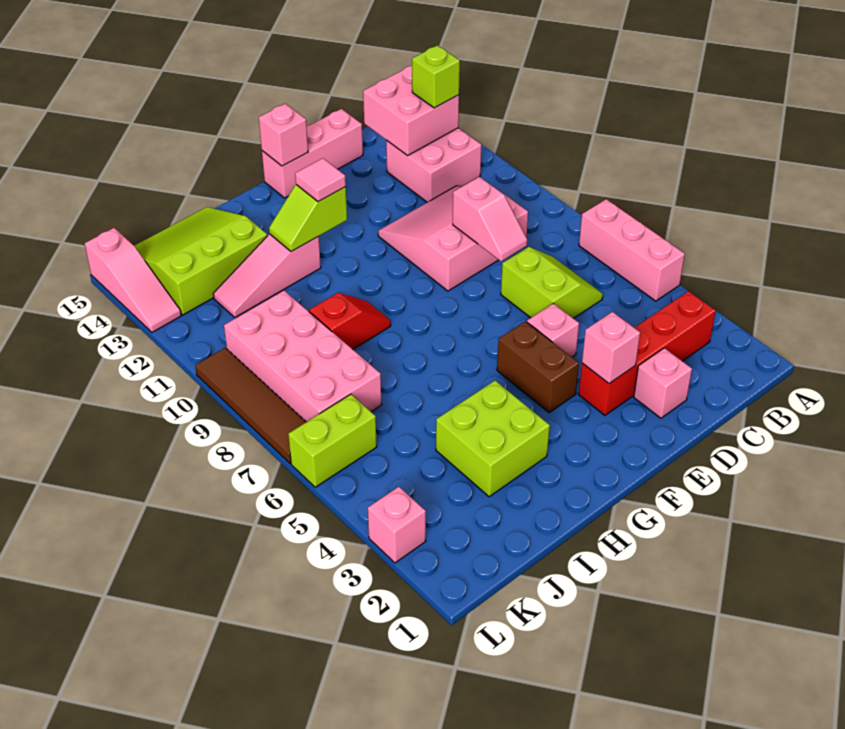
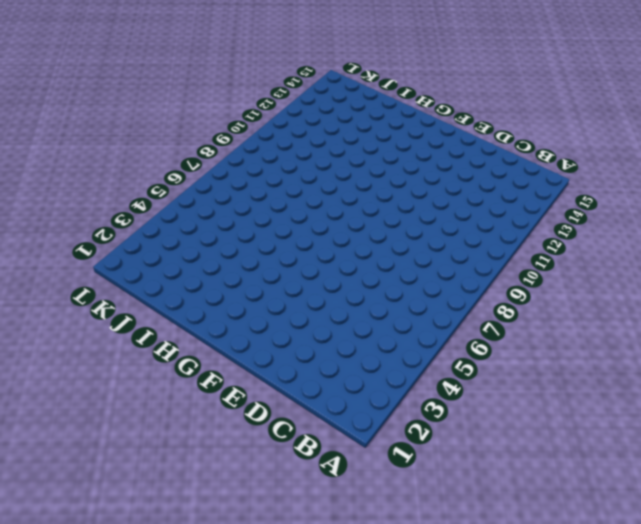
none -> pink brick A5:A7 level 1
none -> red brick B3:E3 level 1
none -> pink brick B12:C13 level 1

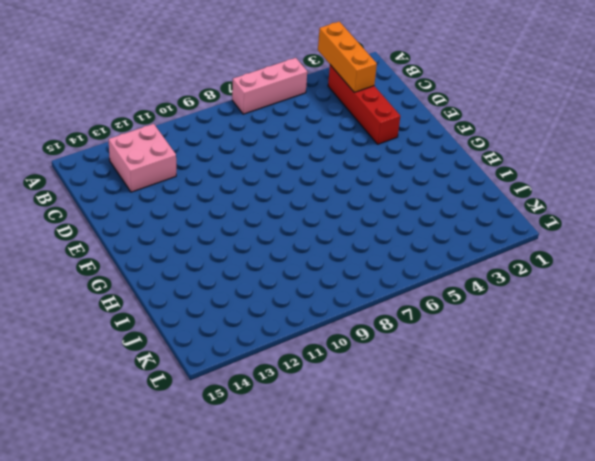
orange brick A3:C3 level 2 -> none
none -> lime slope C6:D7 level 1 top D
none -> pink slope C9:E11 level 1 top 9
none -> pink brick D2 level 1

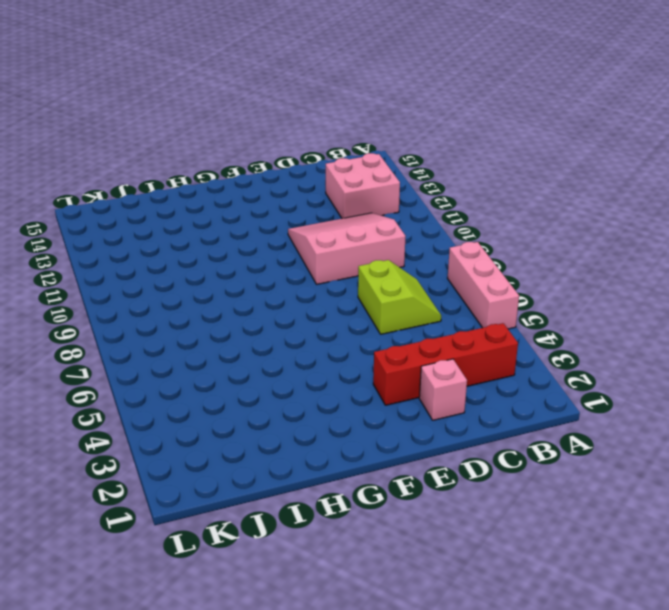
none -> pink brick D15:F15 level 1
none -> pink brick E5 level 1
none -> brown brick F4:F5 level 1

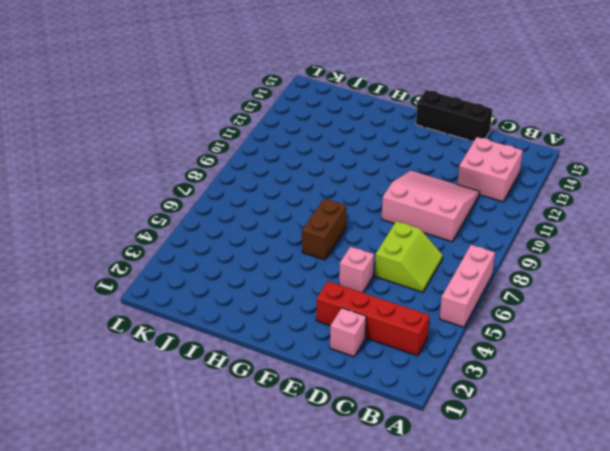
black brick D15:F15 level 1 -> pink brick D15:F15 level 1
brown brick G6:G7 level 1 -> brown brick F4:F5 level 1
none -> lime brick H3:I4 level 1
none -> red slope H9:I9 level 1 top I
none -> pink slope H12:J12 level 1 top H

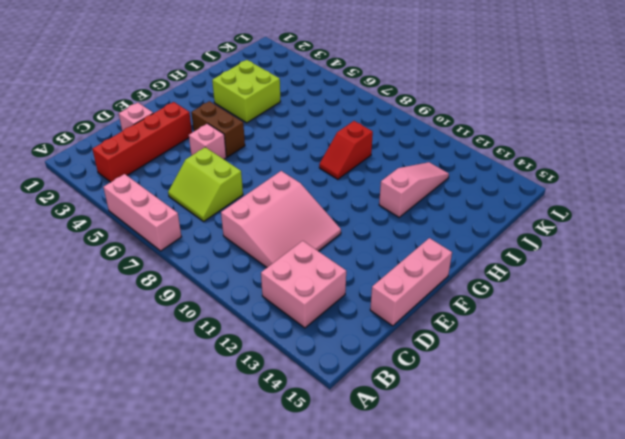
none -> lime slope I13:K15 level 1 top 13
none -> pink brick J7:K10 level 1
none -> lime brick K6:L6 level 1

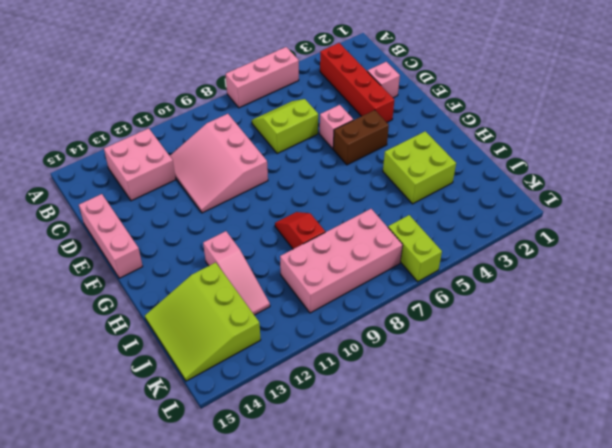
none -> pink brick L3 level 1
none -> brown tile L7:L10 level 1
none -> pink slope L13:L15 level 1 top 15

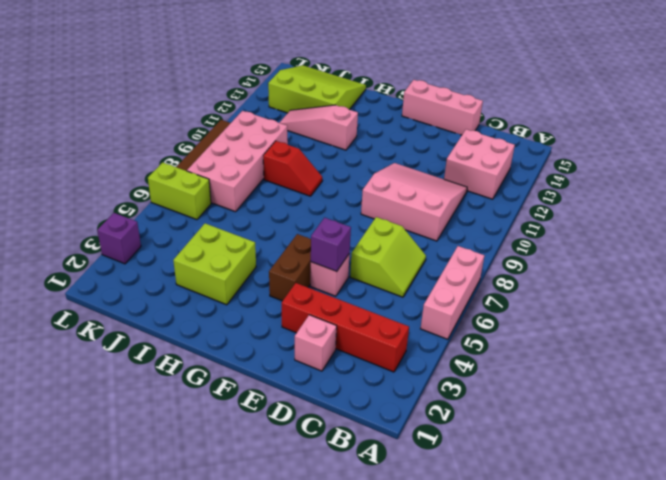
purple brick E5 level 2 -> none
purple brick L3 level 1 -> pink brick L3 level 1
none -> pink slope L13:L15 level 1 top 15
none -> pink brick B13:C14 level 2
none -> pink slope D8:D9 level 2 top 9

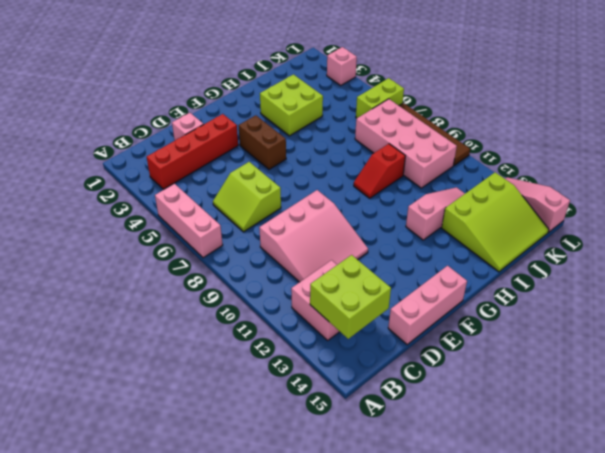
lime brick B13:C14 level 2 -> pink brick B13:C14 level 2
none -> pink brick E5 level 1
none -> pink slope D8:D9 level 2 top 9
none -> pink brick E3 level 2

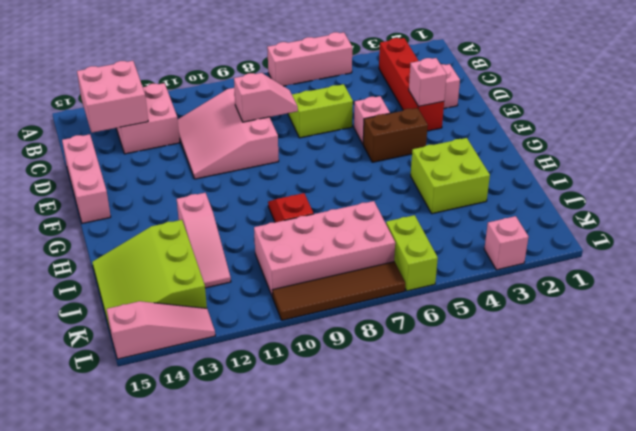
none -> pink brick F15 level 2
none -> lime slope G12:H12 level 2 top G
none -> lime brick B13 level 3

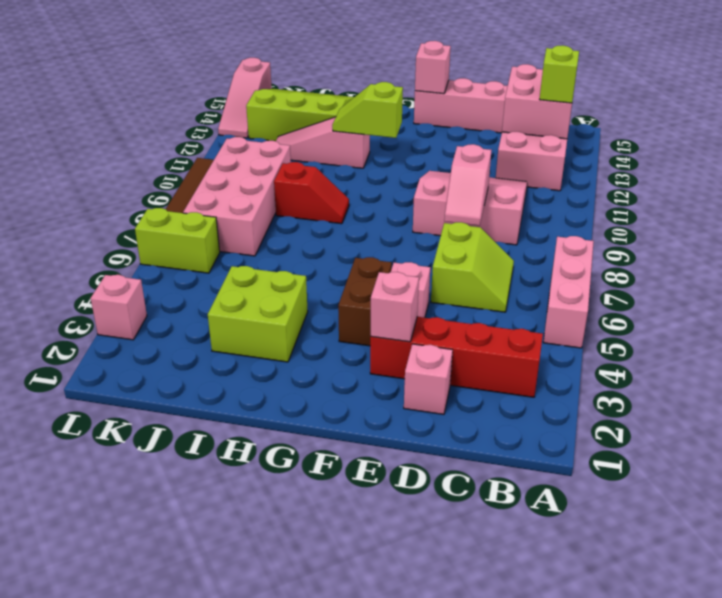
none -> pink tile G12 level 3

